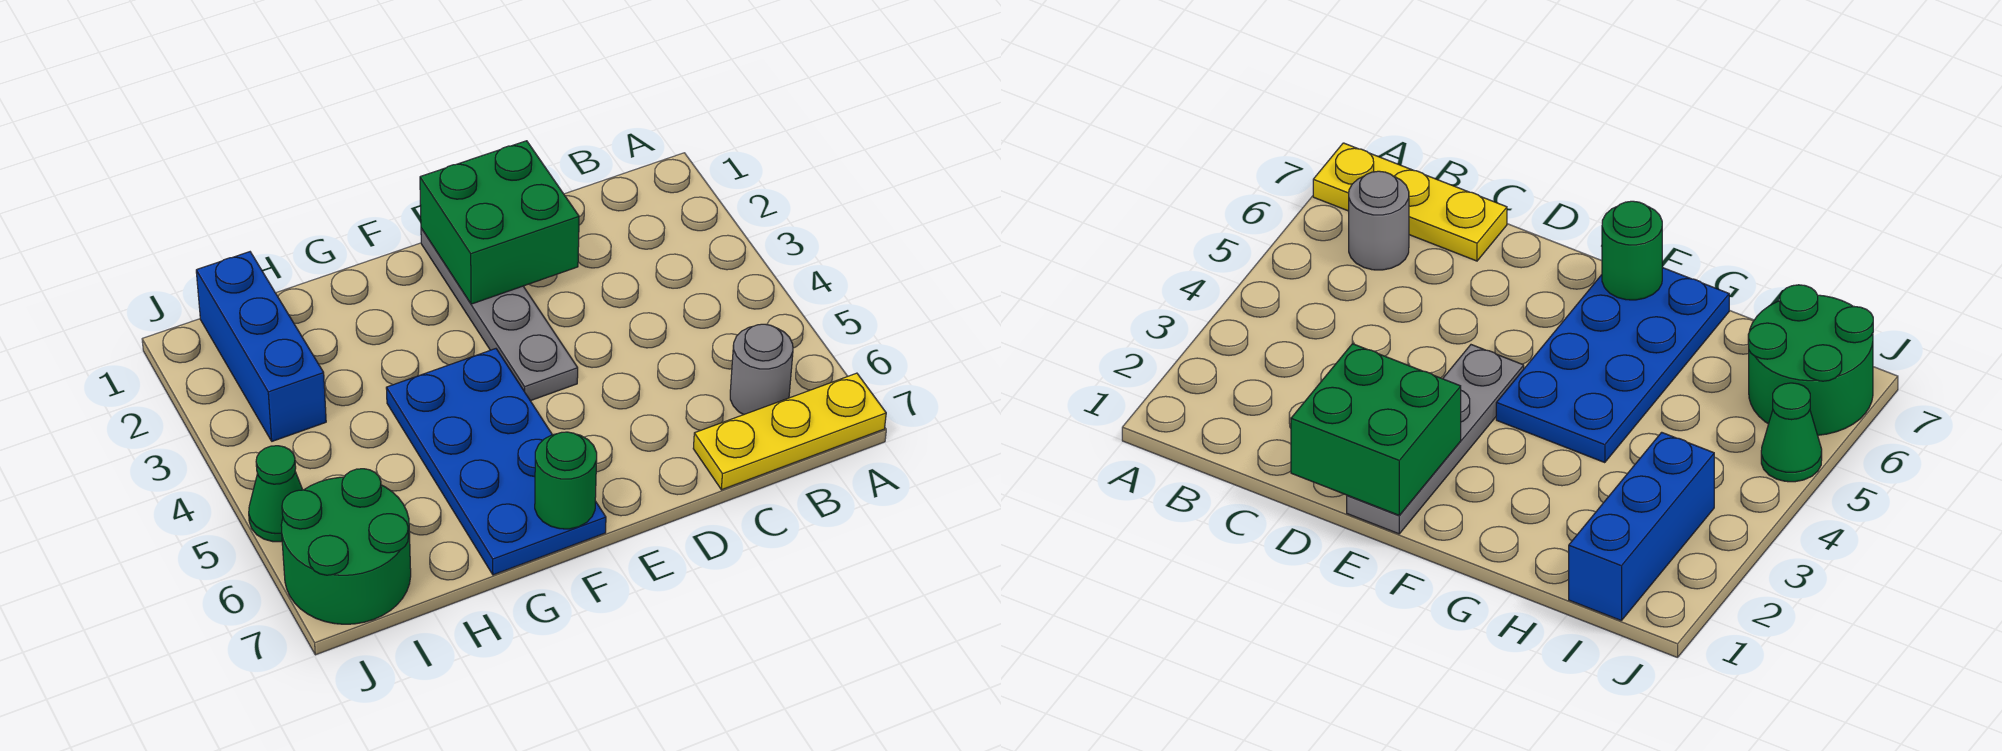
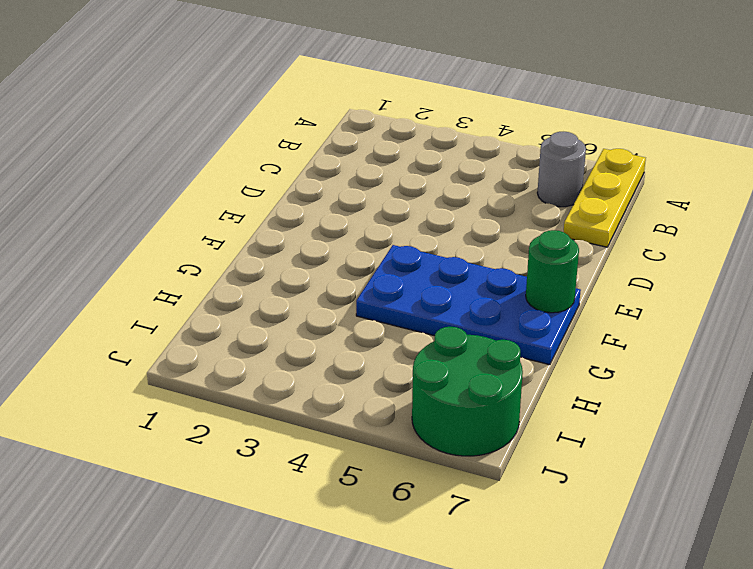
none -> grey plate E1:E4 level 1
none -> blue brick I1:I3 level 1

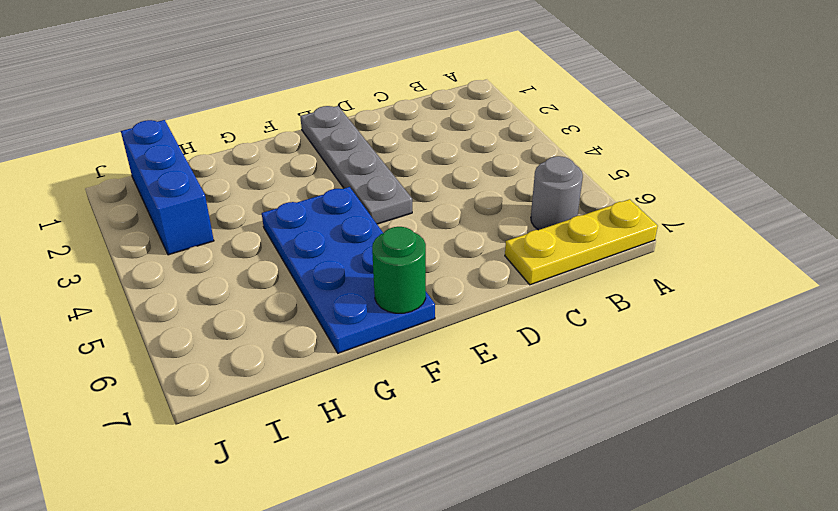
none -> green round brick I6:J7 level 1
none -> green cone J5 level 1

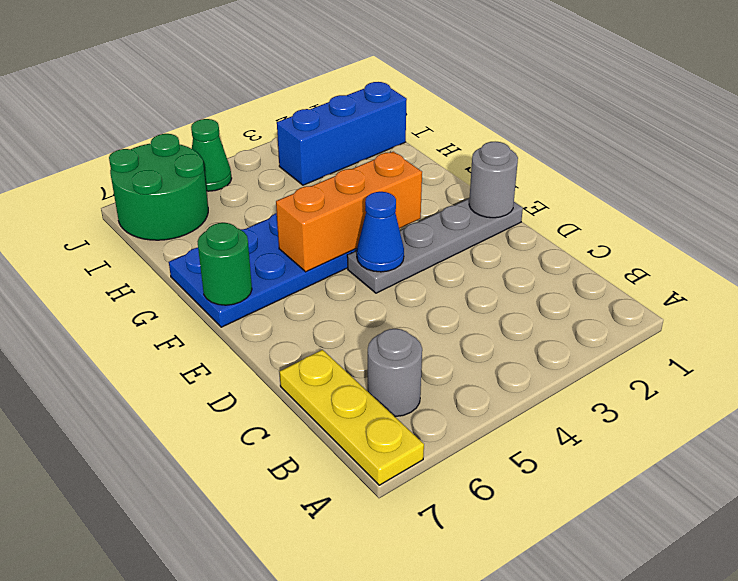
grey round brick E1 level 2 -> green brick D1:E2 level 2
blue cone E4 level 2 -> none
orange brick F3:F5 level 2 -> none

